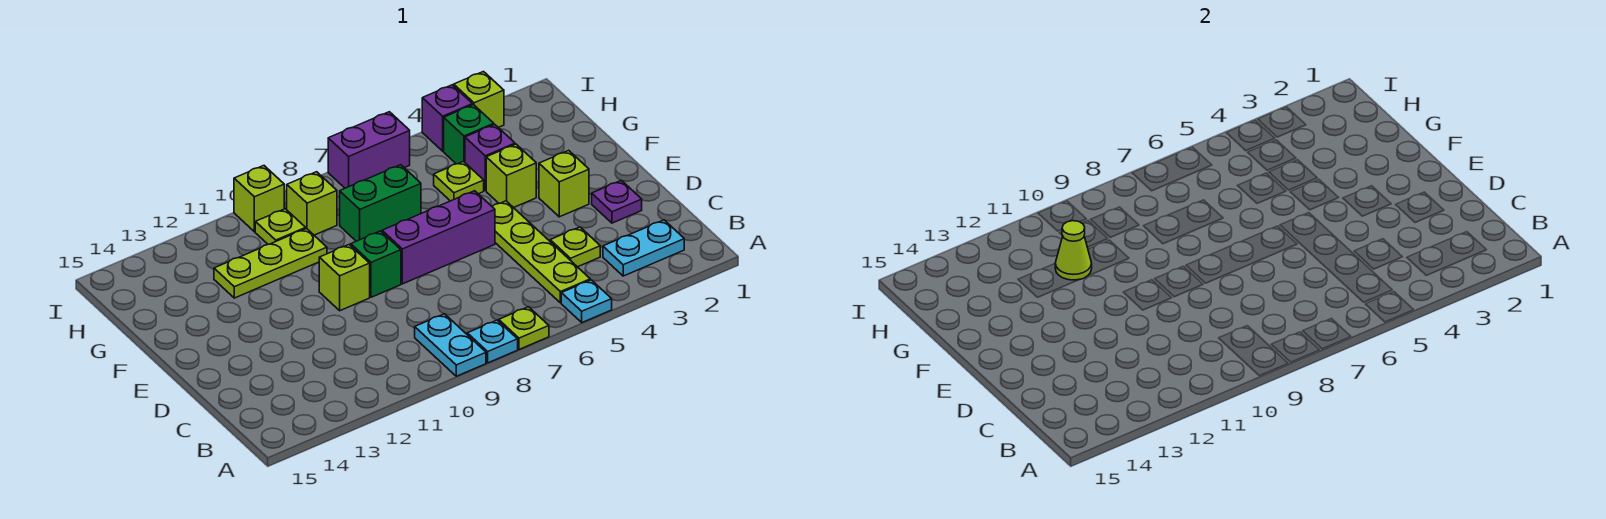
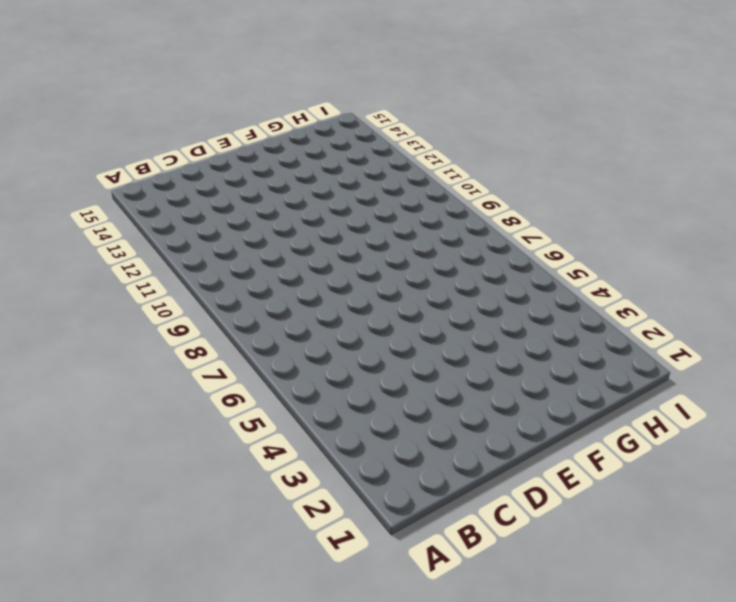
none -> cyan plate A5 level 1
none -> lime plate A7 level 1
none -> cyan plate A8 level 1

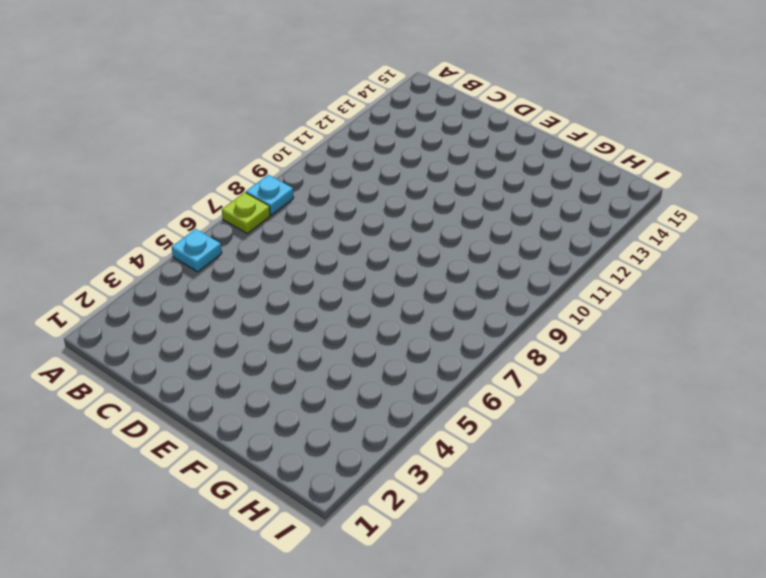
none -> cyan plate A9:B9 level 1
none -> cyan plate B2:B3 level 1
none -> lime plate B5:E5 level 1

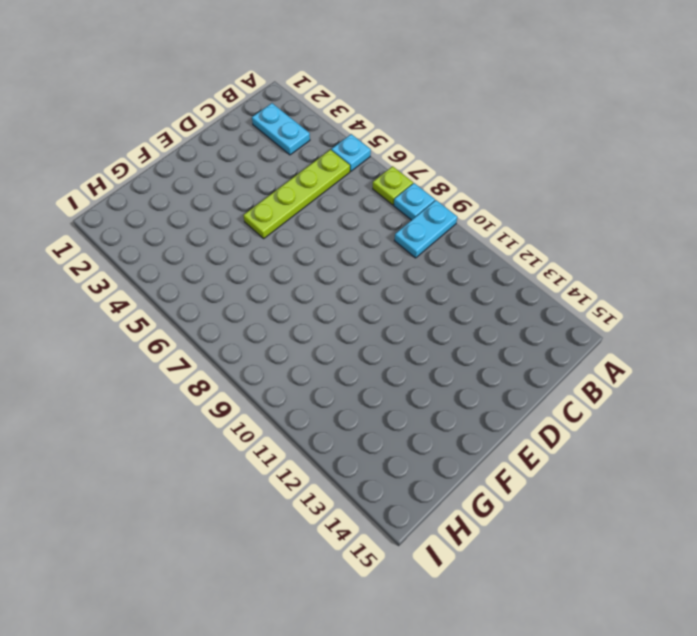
none -> lime plate C4 level 1
none -> purple plate D2 level 1
none -> lime brick E3 level 1

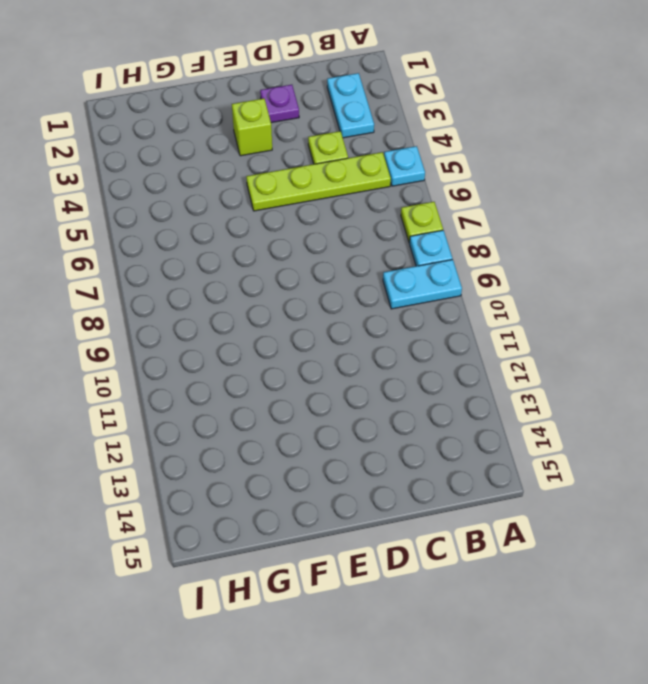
none -> purple brick E6:E8 level 1
none -> green brick E9 level 1
none -> lime brick E10 level 1

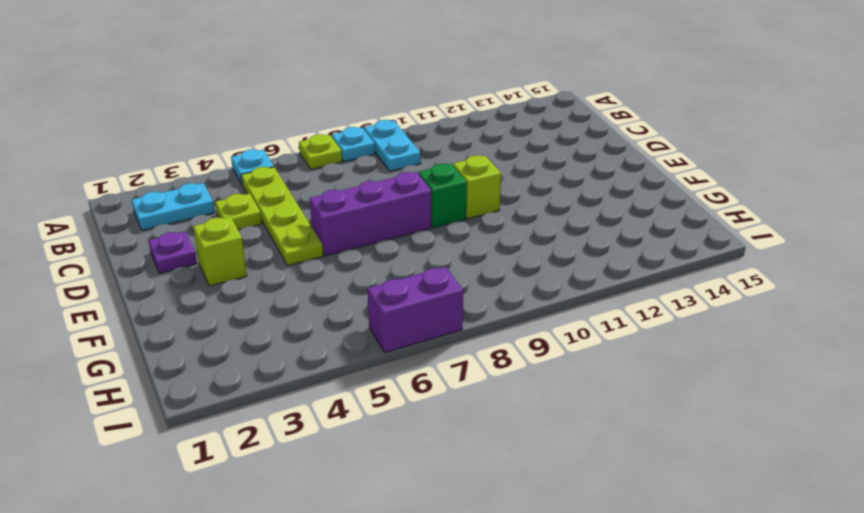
none -> lime brick F4 level 1
none -> purple brick G4 level 1
none -> lime plate G5 level 1

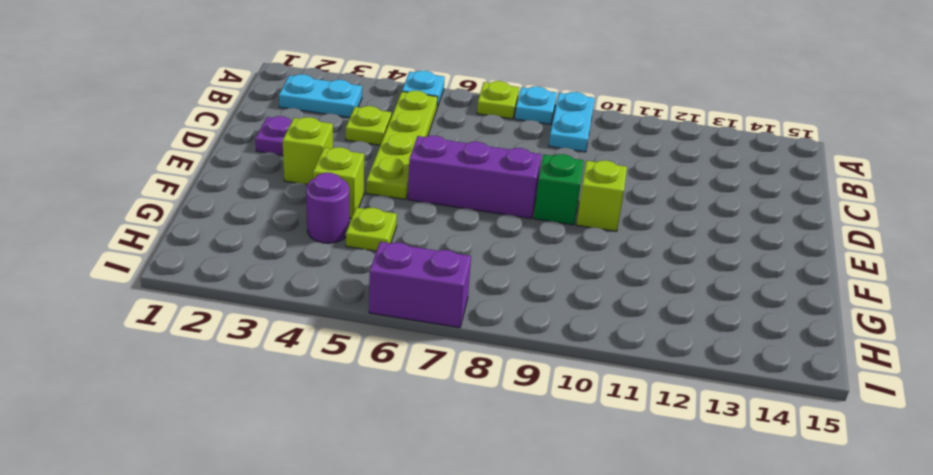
purple round brick G4 level 1 -> purple brick G4 level 1
none -> green brick G7:G8 level 1
none -> lime plate G10:G12 level 1
none -> green brick H4 level 1

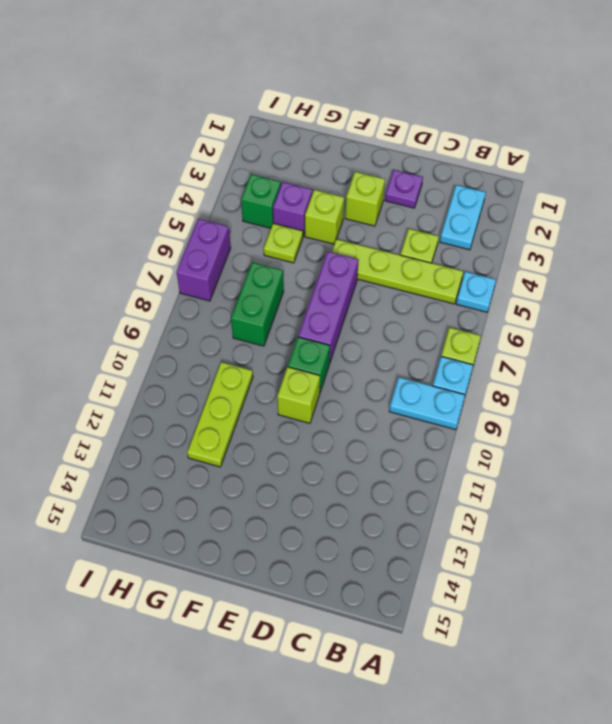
none -> lime brick H9 level 1
none -> lime plate H10 level 1
none -> lime brick I3 level 1

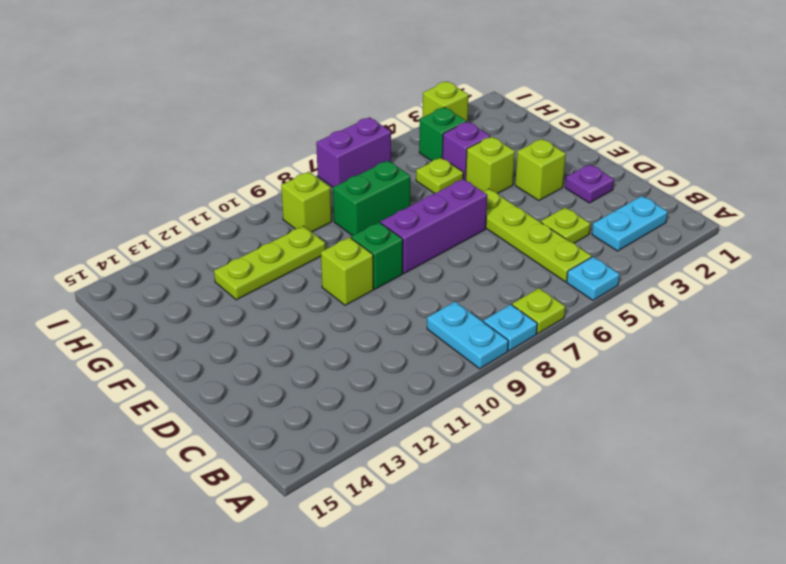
none -> lime plate H10 level 1
none -> purple brick I4 level 1
none -> lime brick I10 level 1

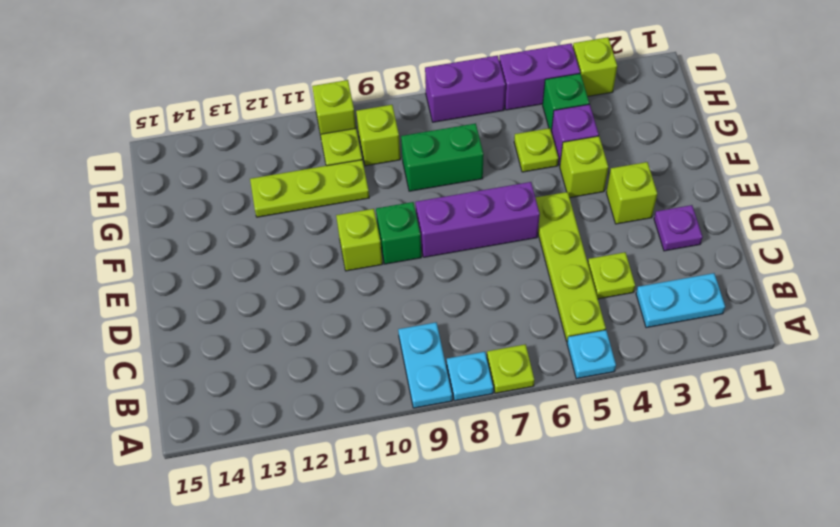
purple brick I4:I5 level 1 -> purple brick I4 level 1
none -> lime cone G11 level 2

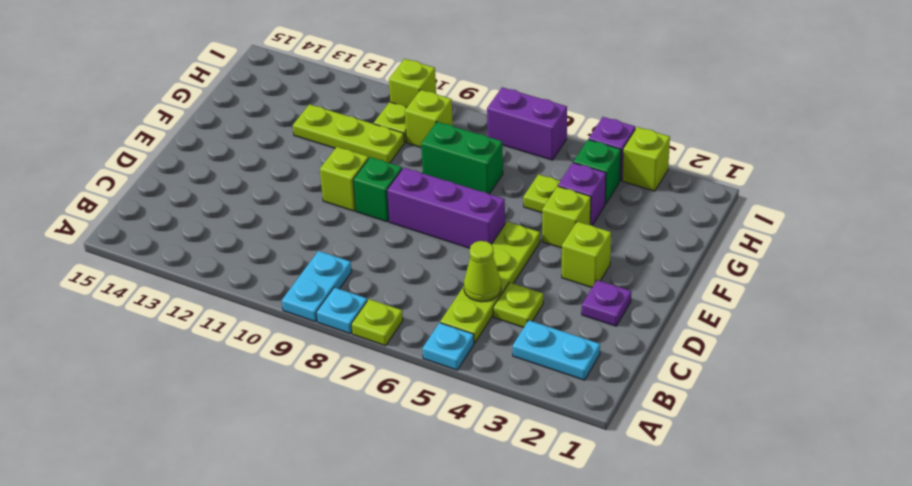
lime cone C5 level 2 -> lime cone G11 level 2

